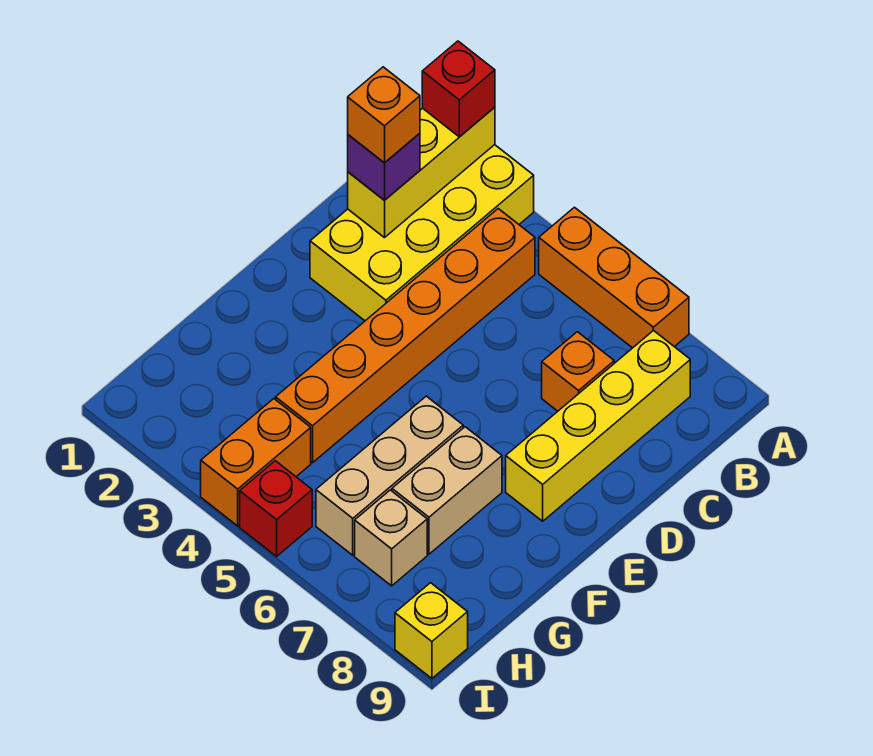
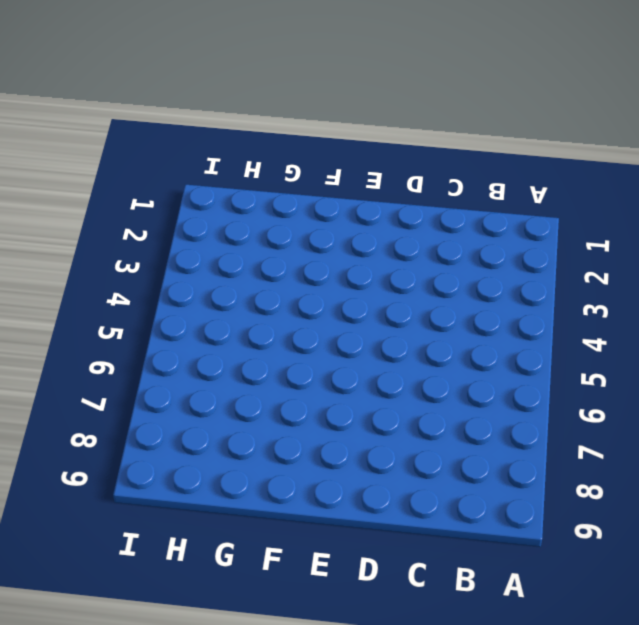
none -> yellow brick A2:D3 level 1
none -> orange brick A5:A7 level 1
none -> orange brick B4:G4 level 1

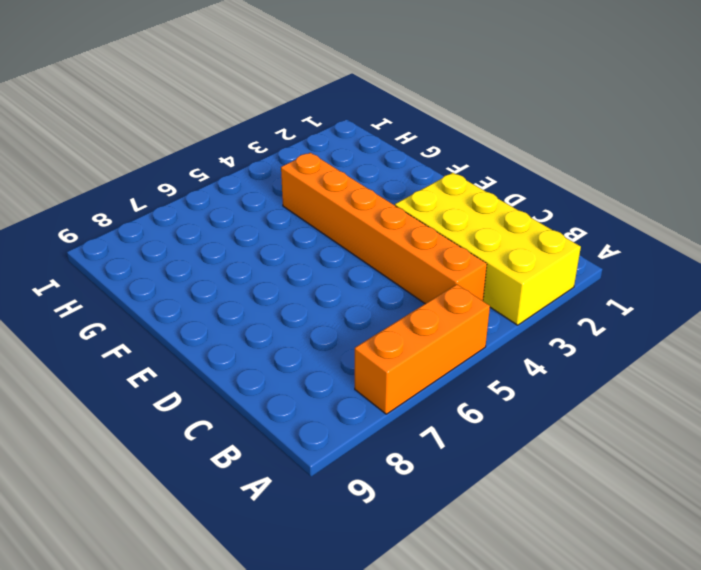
none -> yellow brick B8:E8 level 1
none -> orange brick C7 level 1
none -> tan brick F6:H6 level 1

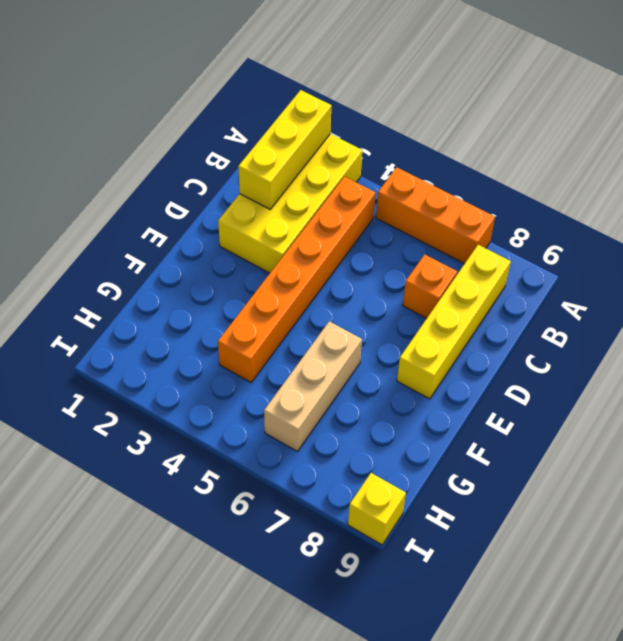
none -> tan brick F7:G7 level 1
none -> orange brick H4:I4 level 1
none -> tan brick H7 level 1

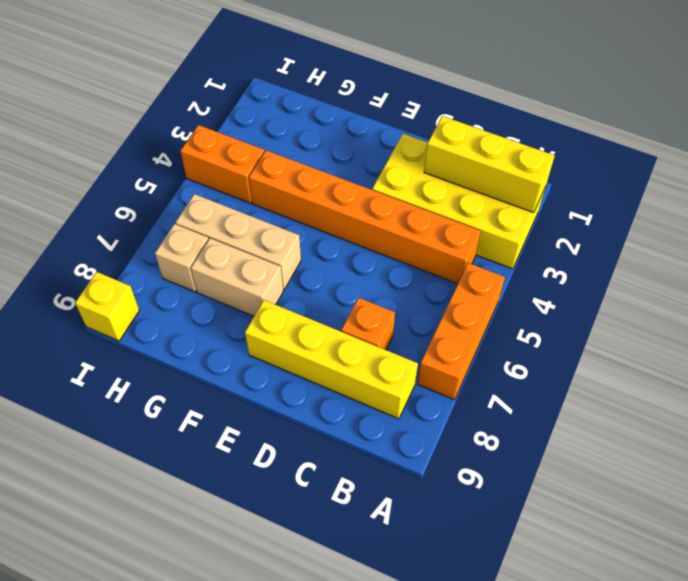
none -> red brick I5 level 1
none -> red brick A2 level 3
none -> purple brick C2 level 3

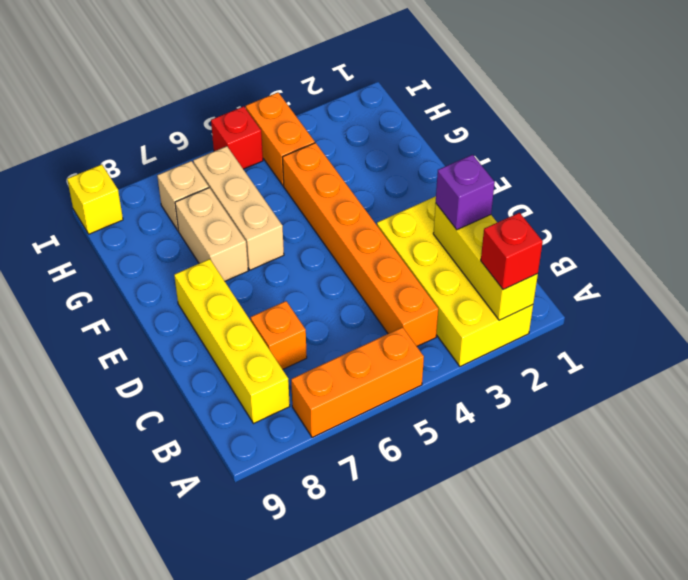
none -> orange brick C2 level 4

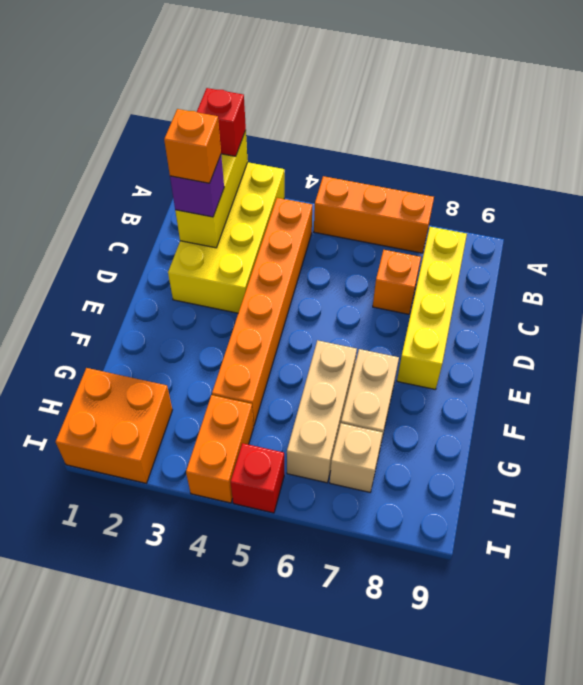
orange brick H1:I2 level 1 -> none
none -> yellow brick I9 level 1

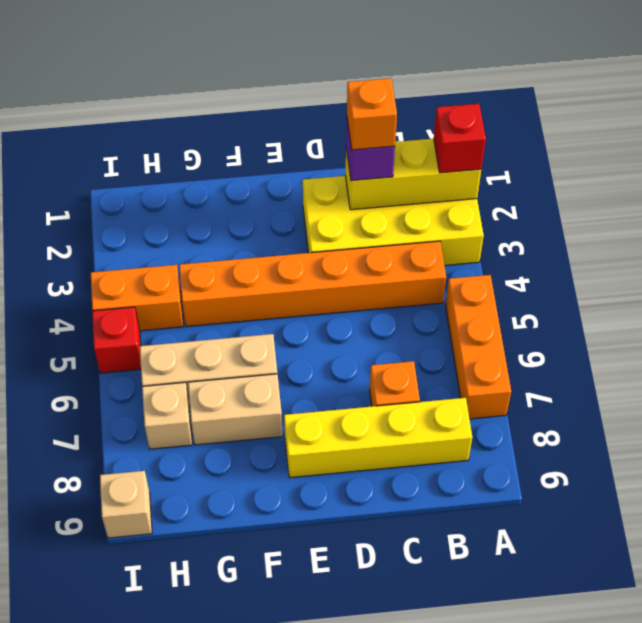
tan brick I9 level 1 -> yellow brick I9 level 1

